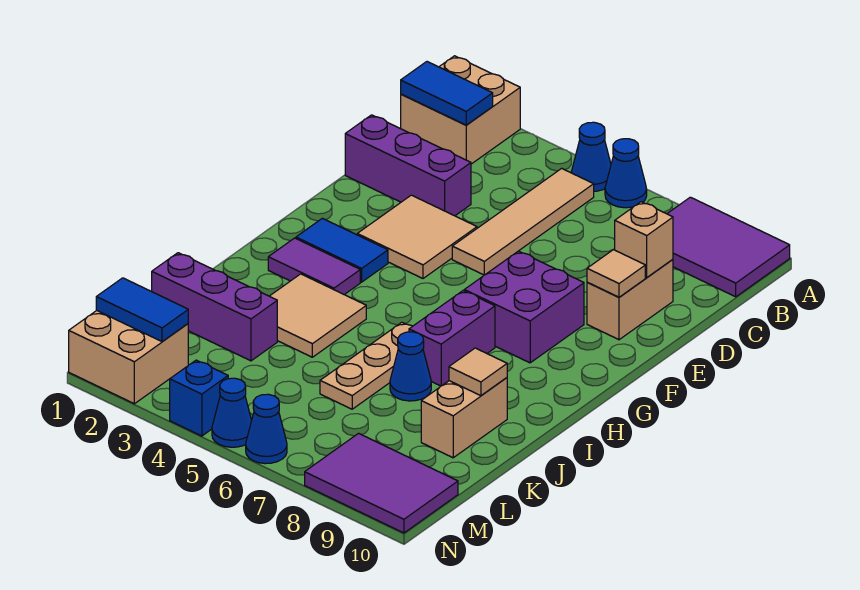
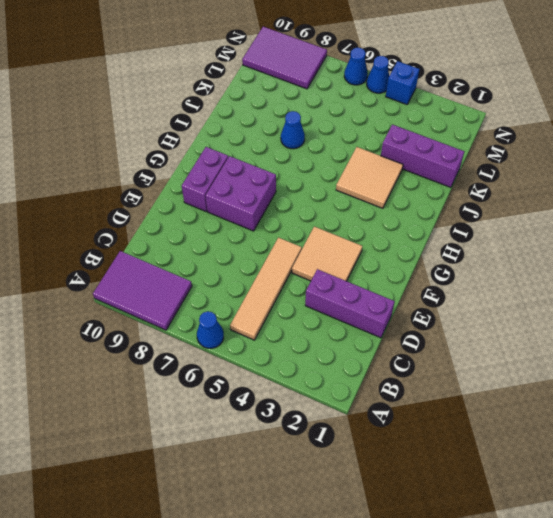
purple brick F9:G9 level 1 -> purple brick H7:I7 level 1
none -> tan brick A1:B2 level 1
none -> blue cone A5 level 1
none -> tan brick D9:E9 level 1

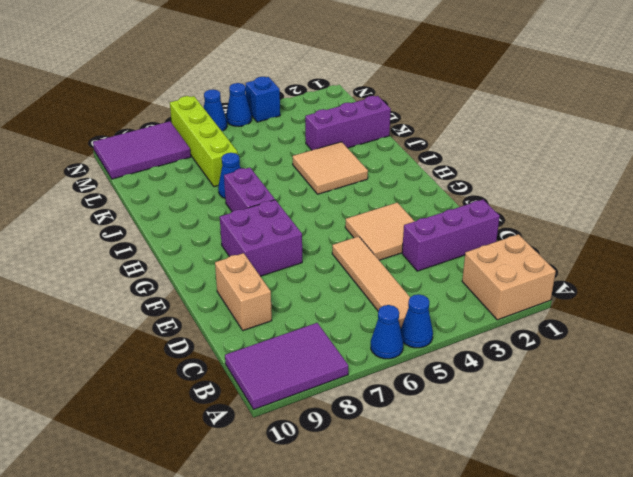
lime brick K7:N7 level 1 -> none
none -> blue tile G2:G3 level 1
none -> purple tile H2:H3 level 1
none -> tan plate I6:K6 level 1

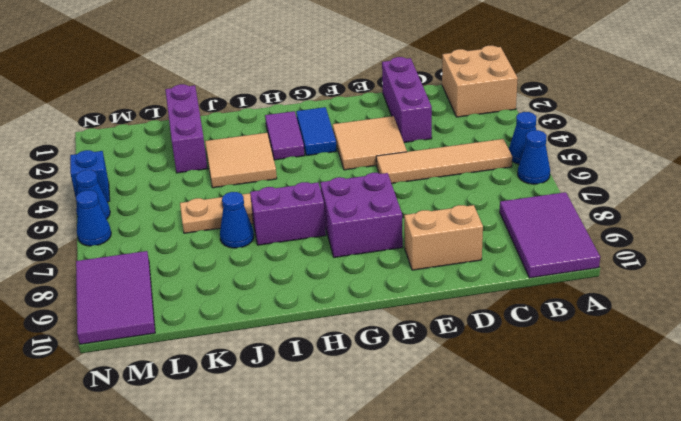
none -> tan brick J9:K9 level 1
none -> tan brick M1:N2 level 1
none -> blue tile B1:B2 level 2

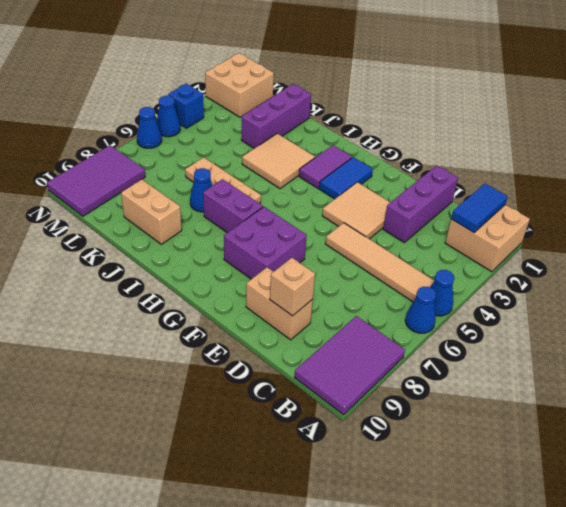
none -> tan tile E9 level 2
none -> tan tile J9 level 2
none -> blue tile M1:M2 level 2

